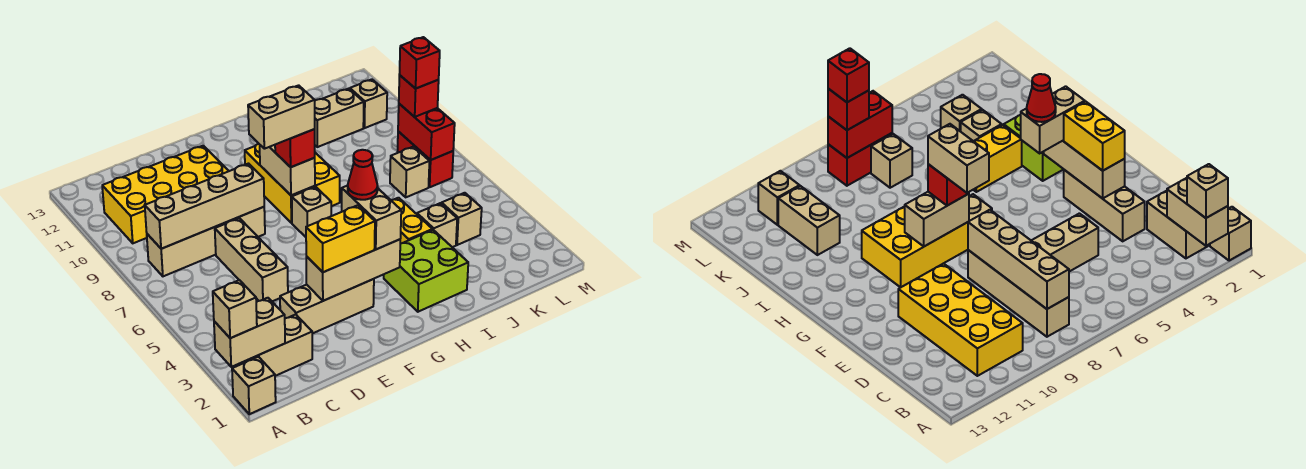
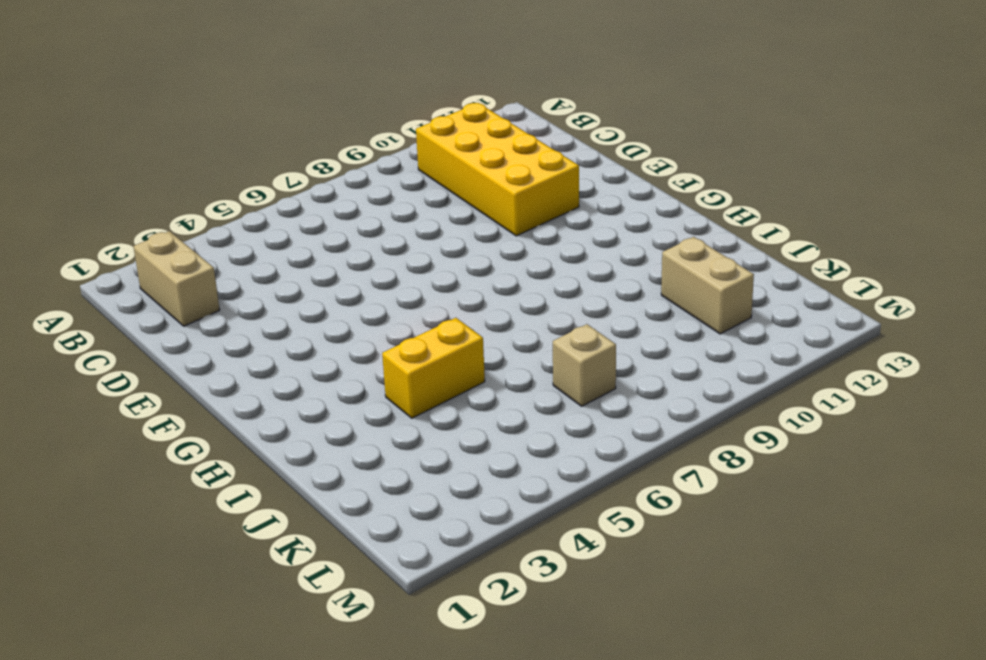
none -> tan brick A1 level 1
none -> tan brick B8:E8 level 1
none -> tan brick D3:F3 level 1

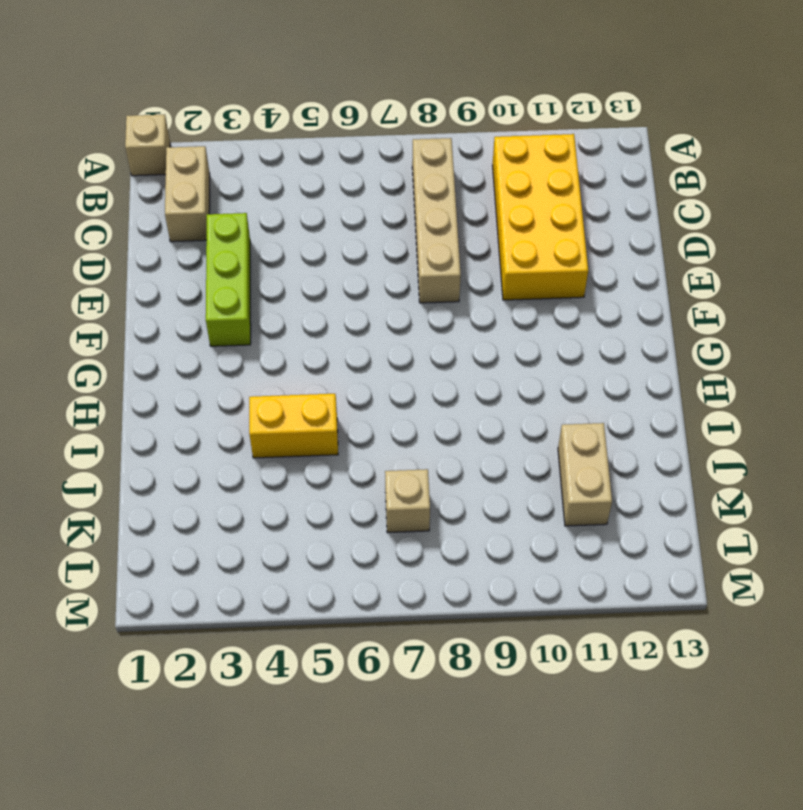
lime brick D3:F3 level 1 -> tan brick D3:F3 level 1
none -> tan brick D5:D7 level 1
none -> tan brick G7 level 1
none -> yellow brick G8:H10 level 1

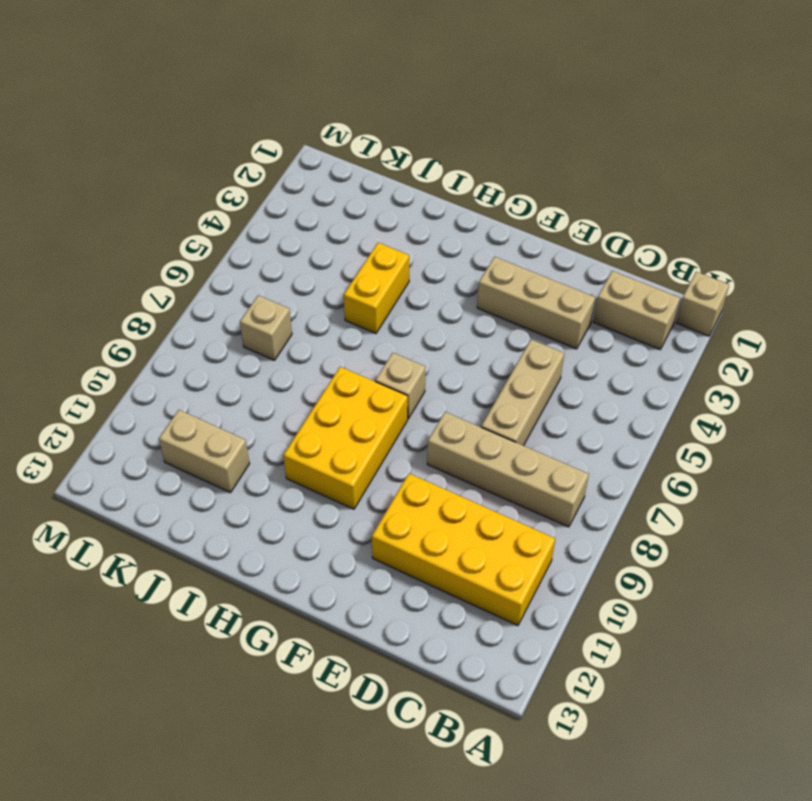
none -> lime brick H2:I3 level 1
none -> tan brick J4 level 1
none -> tan brick K4 level 1

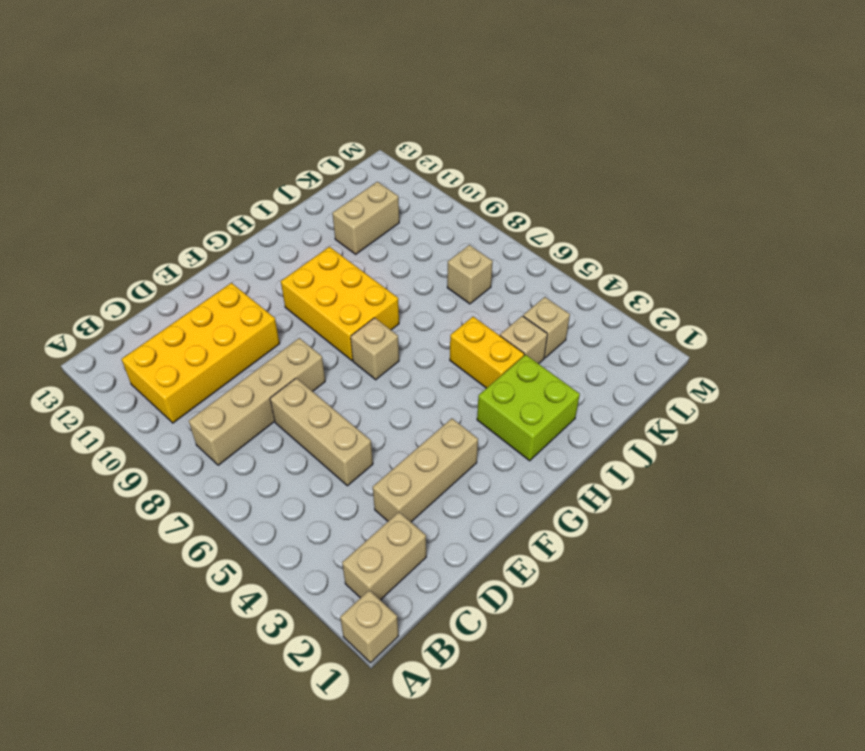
none -> red brick L7:L8 level 1
none -> tan brick L11 level 1
none -> tan brick A2:B2 level 2

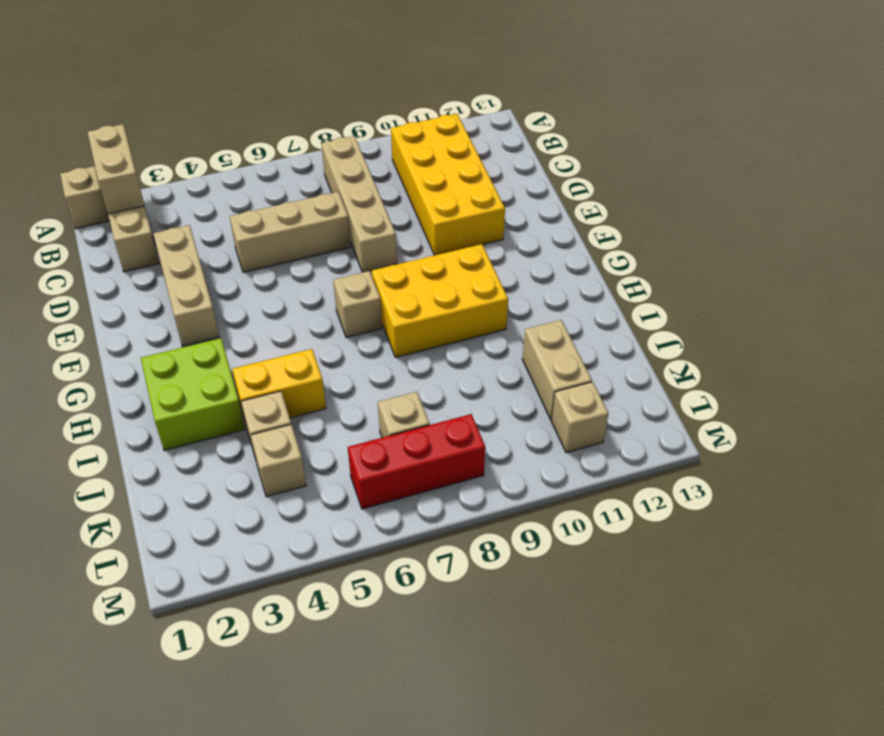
red brick L6:L8 level 1 -> red brick L7:L8 level 1
none -> tan brick B8:E8 level 2
none -> tan brick E3:G3 level 2
none -> tan brick G8:G9 level 2

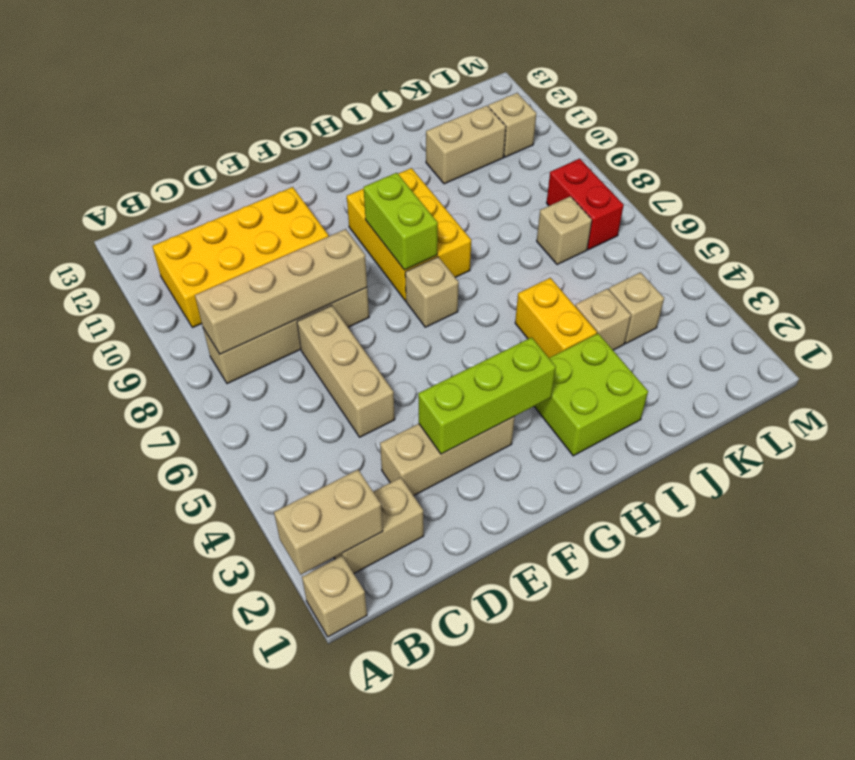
lime brick E3:G3 level 2 -> tan brick E3:G3 level 2
lime brick G8:G9 level 2 -> tan brick G8:G9 level 2
none -> red brick L7:L8 level 2
none -> tan brick A2 level 3
none -> yellow brick E3:F3 level 3

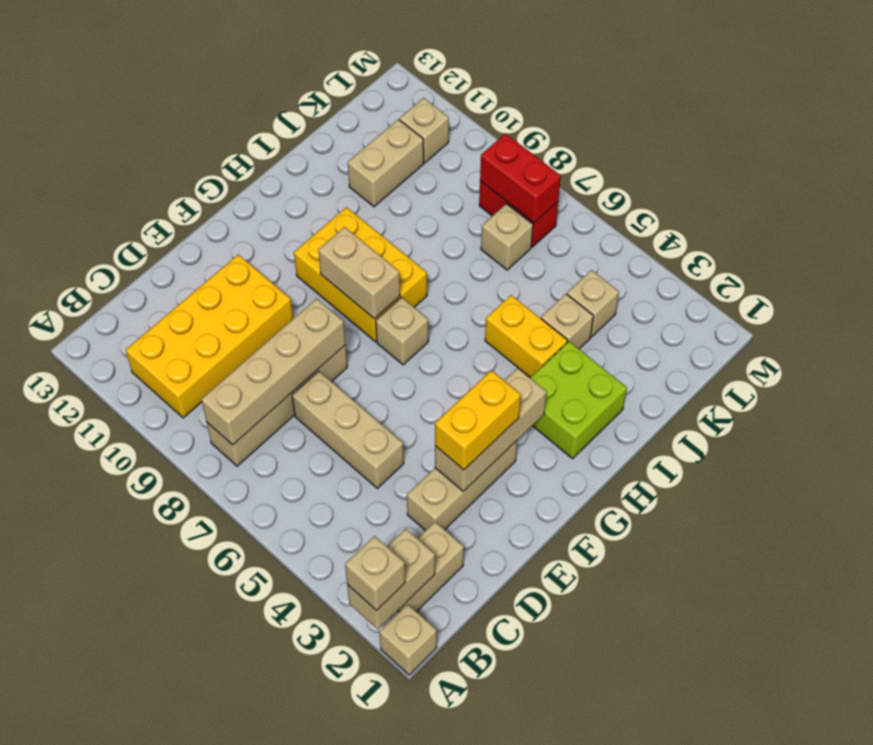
none -> tan brick G3:G4 level 3
none -> red brick G8 level 3
none -> red brick L8 level 3

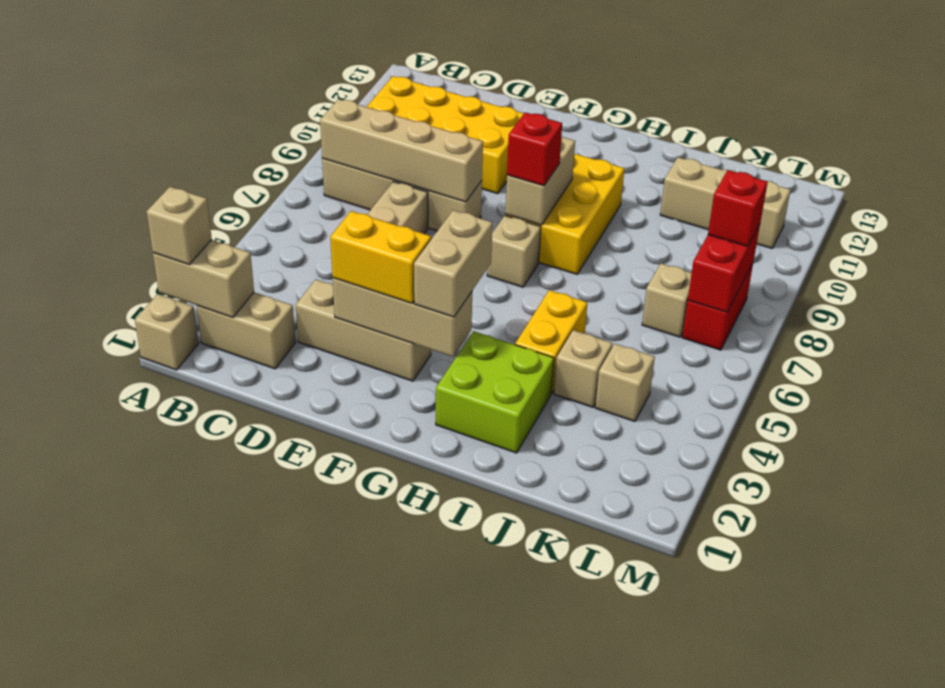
none -> tan brick F8:G8 level 4
none -> red cone G4 level 4
none -> red brick L8 level 4

